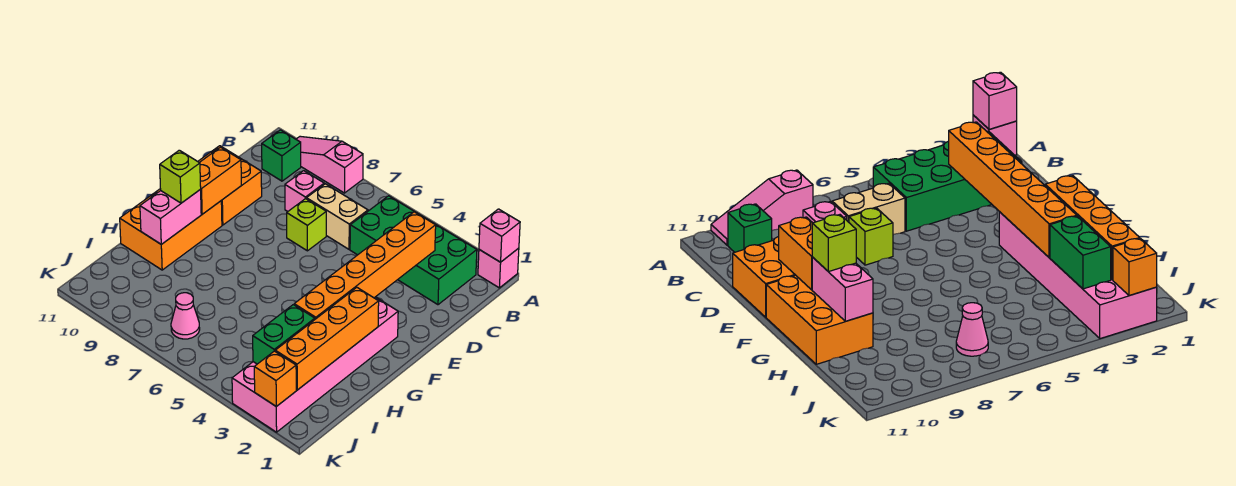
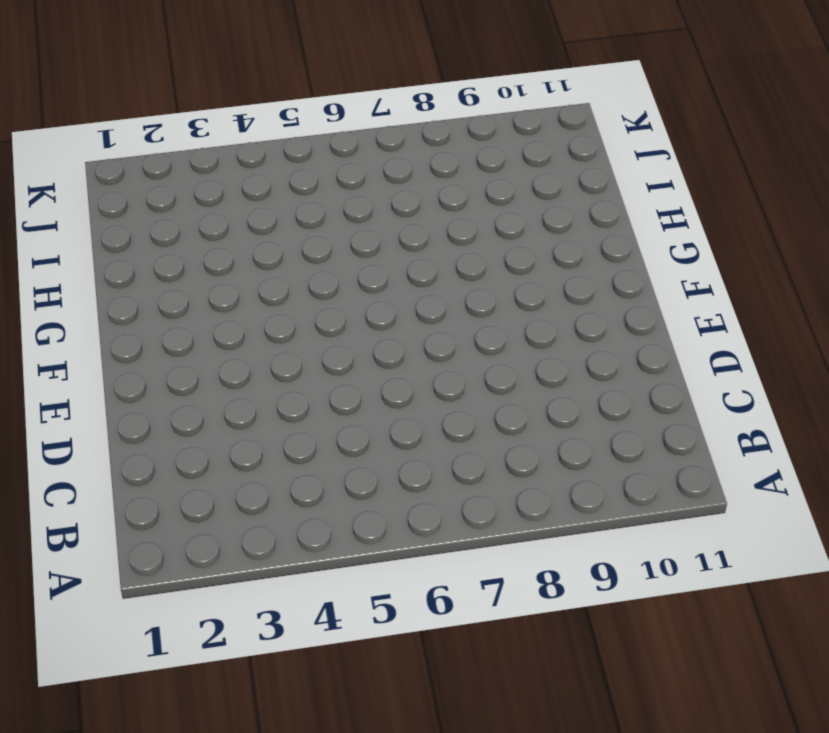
none -> pink brick A1 level 1
none -> pink slope A8:A10 level 1 top 8
none -> green brick B2:C5 level 1

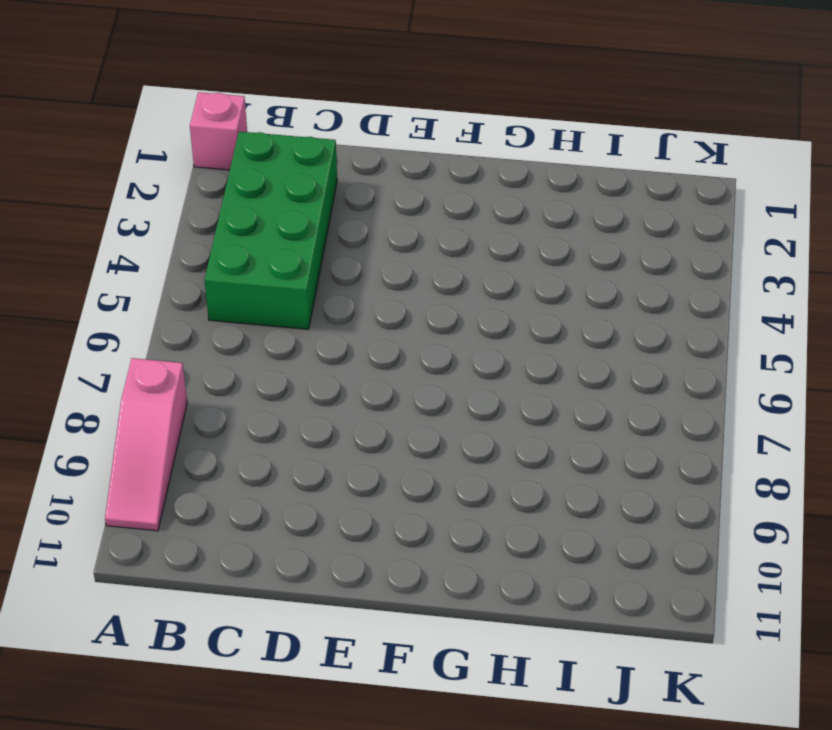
none -> green brick B10 level 1
none -> tan brick C6:C7 level 1
none -> pink brick C8 level 1

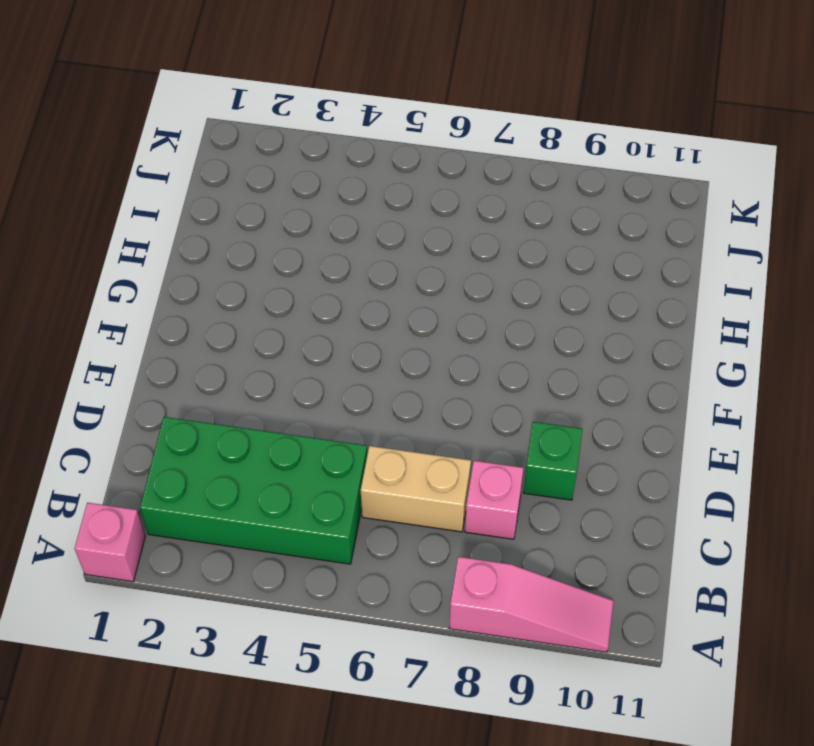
green brick D9 level 1 -> green brick B10 level 1
none -> lime brick D7 level 1
none -> orange brick D10:E11 level 1
none -> pink brick F2:K3 level 1

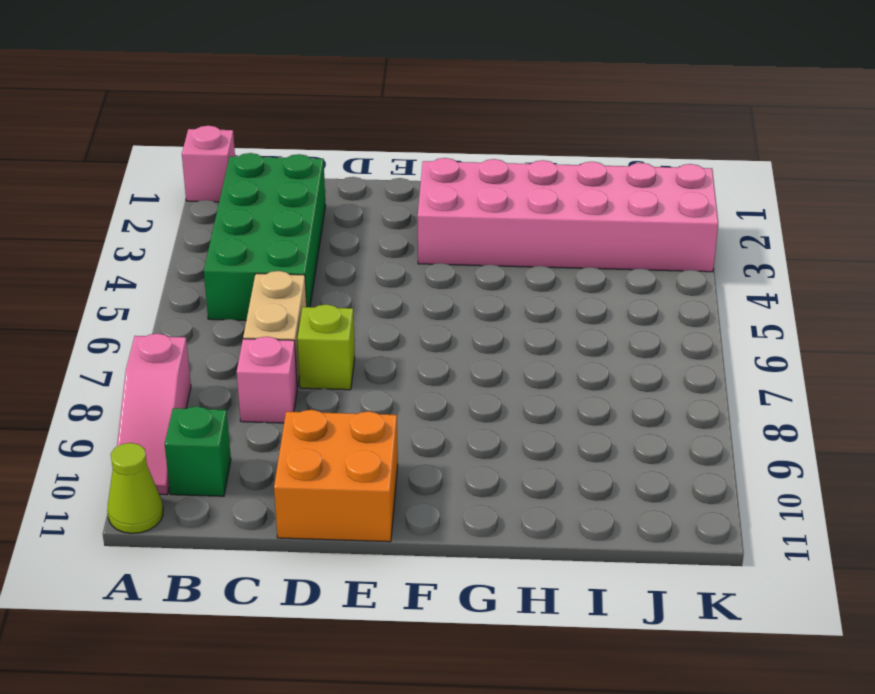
lime cone A11 level 1 -> none
none -> orange brick F10:H11 level 1
none -> pink cone J7 level 1
none -> pink brick A1 level 2

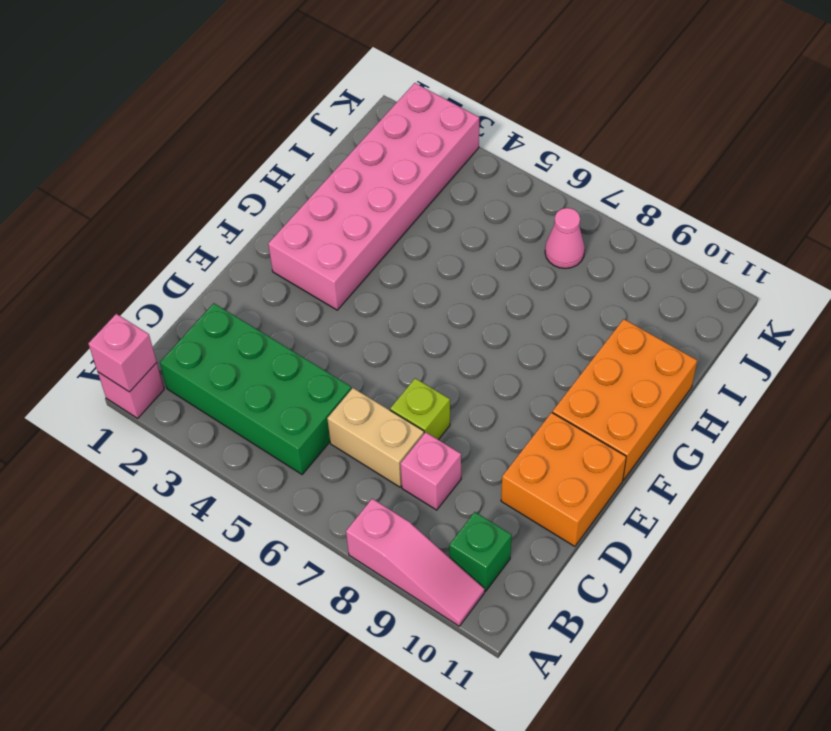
none -> orange brick C3:H3 level 2
none -> orange brick E10:F10 level 2
none -> orange brick G2:J2 level 2

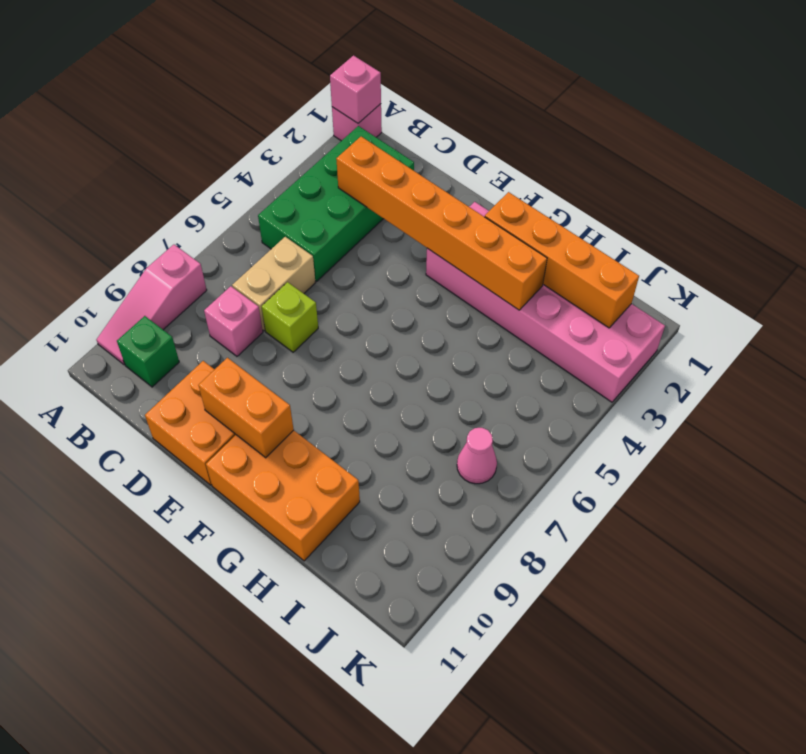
none -> pink brick G10:H10 level 2
none -> green brick I3:J3 level 2
none -> orange brick K2 level 2

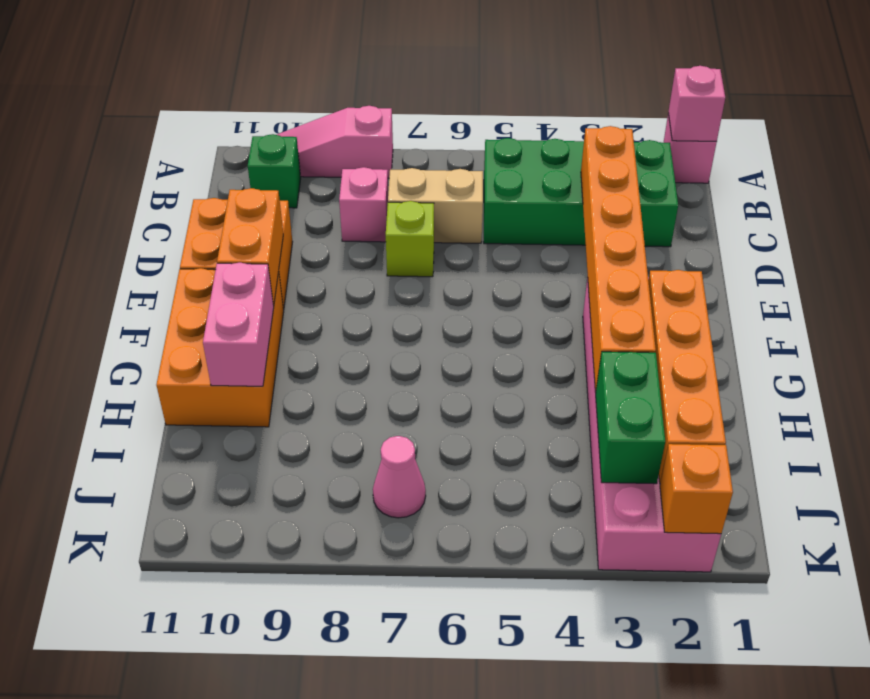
none -> lime brick G10 level 3

